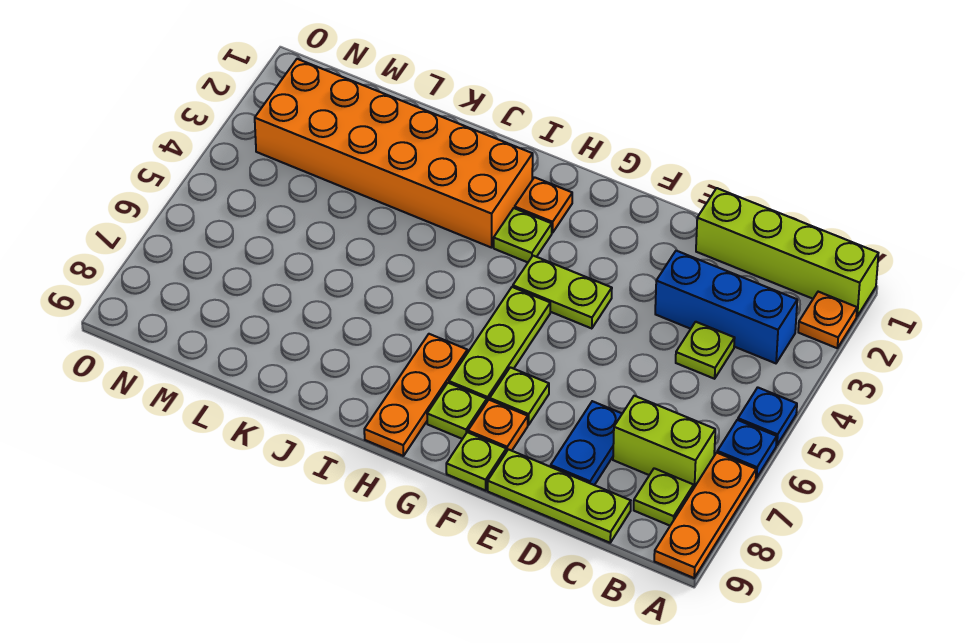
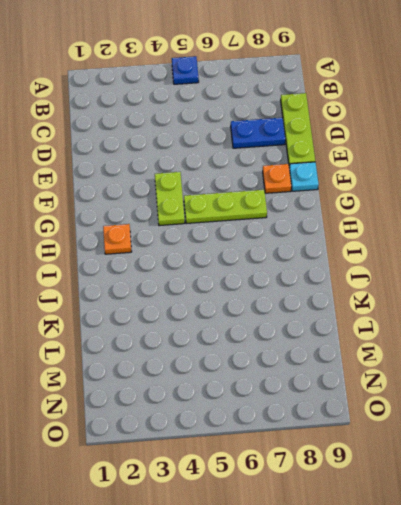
cyan plate F9 level 1 -> lime plate F9 level 1
none -> lime brick A1:D1 level 1
none -> orange plate A2 level 1
none -> blue plate A6 level 1

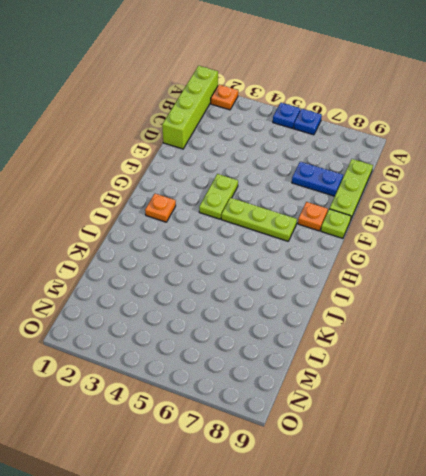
none -> orange plate A7:A9 level 1
none -> blue brick B3:D3 level 1
none -> lime brick B7:C7 level 1

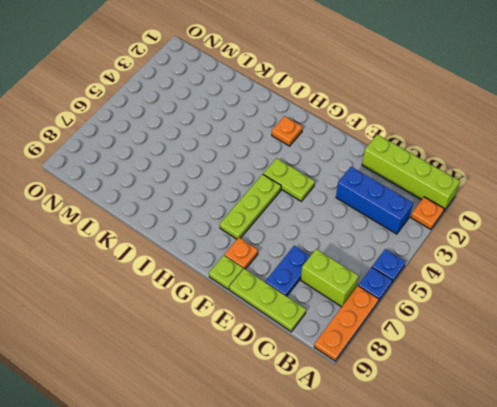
none -> lime plate B8 level 1
none -> lime plate C4 level 1
none -> lime plate F7 level 1

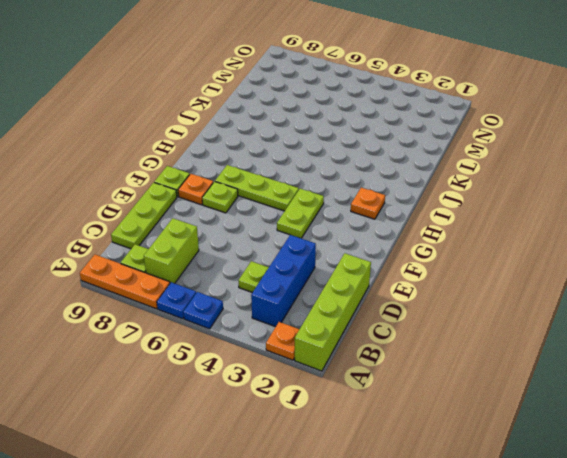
none -> blue plate D7:D8 level 1
none -> lime plate G8 level 1
none -> lime plate H3 level 1

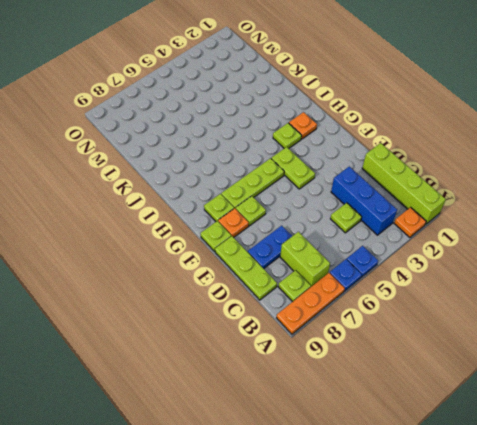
none -> orange plate H7:H9 level 1
none -> orange brick I2:N3 level 1

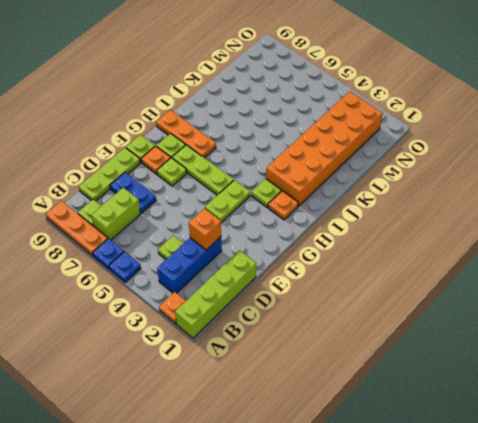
orange brick D3 level 2 -> none

